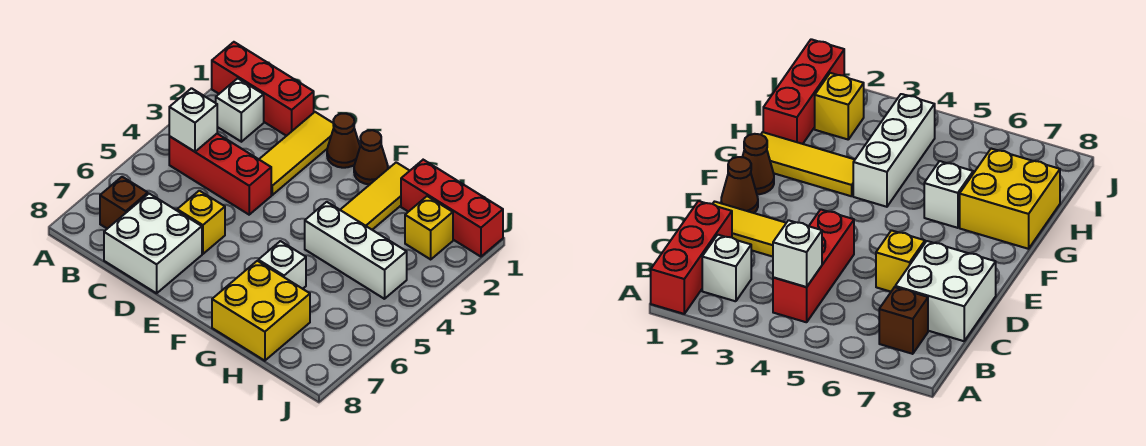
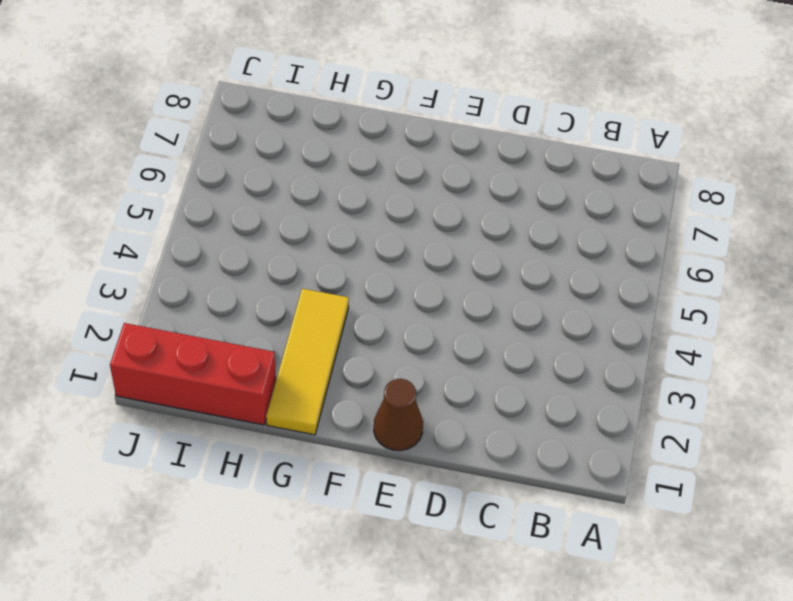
none -> red brick A1:C1 level 1
none -> white brick B2 level 1
none -> red brick B4:D4 level 1

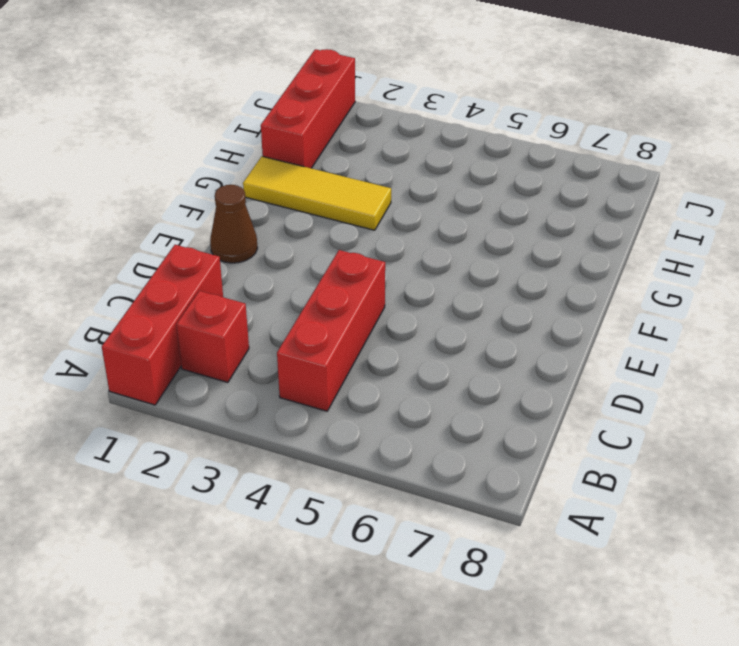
red brick B2 level 1 -> white brick B2 level 1
none -> brown brick B7 level 1
none -> white brick C7:D8 level 1
none -> yellow tile D1:D3 level 1

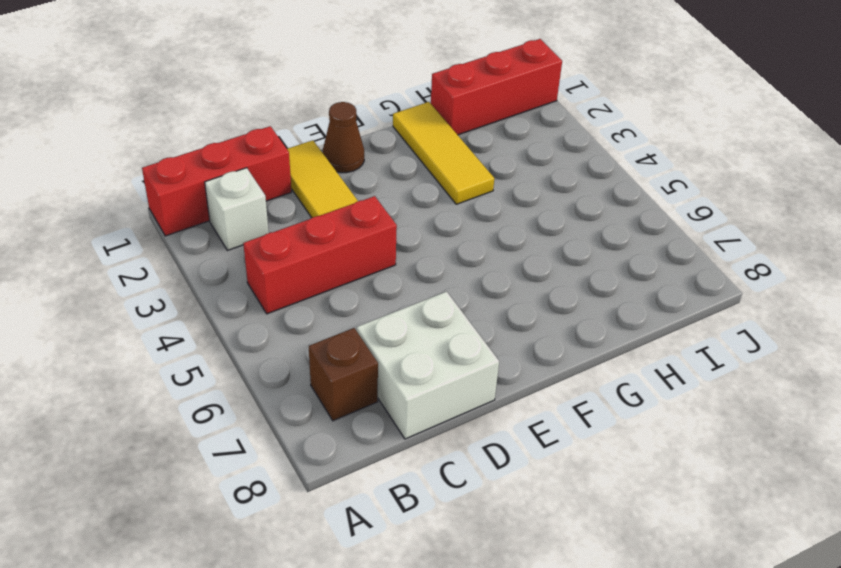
none -> yellow brick D6 level 1
none -> brown cone F1 level 1
none -> white brick G4:I4 level 1

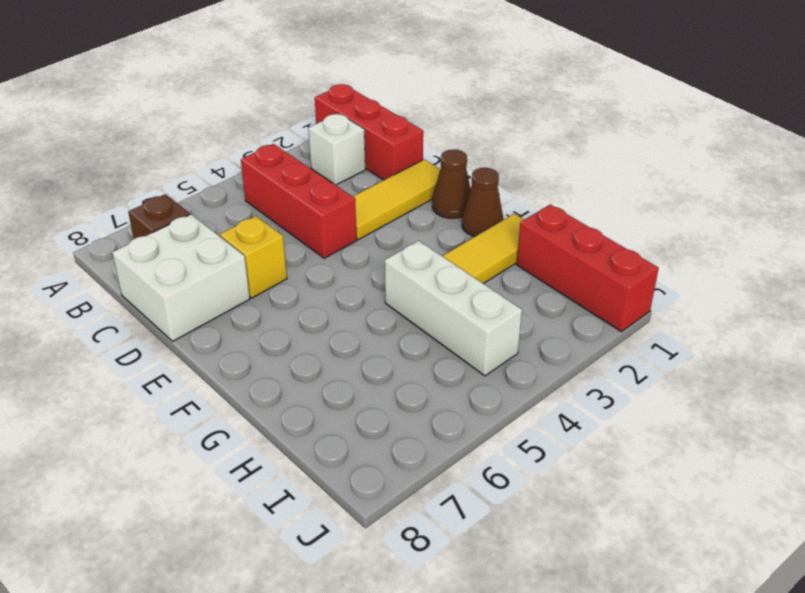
none -> white brick G6 level 1
none -> yellow brick G7:H8 level 1
none -> yellow brick I2 level 1

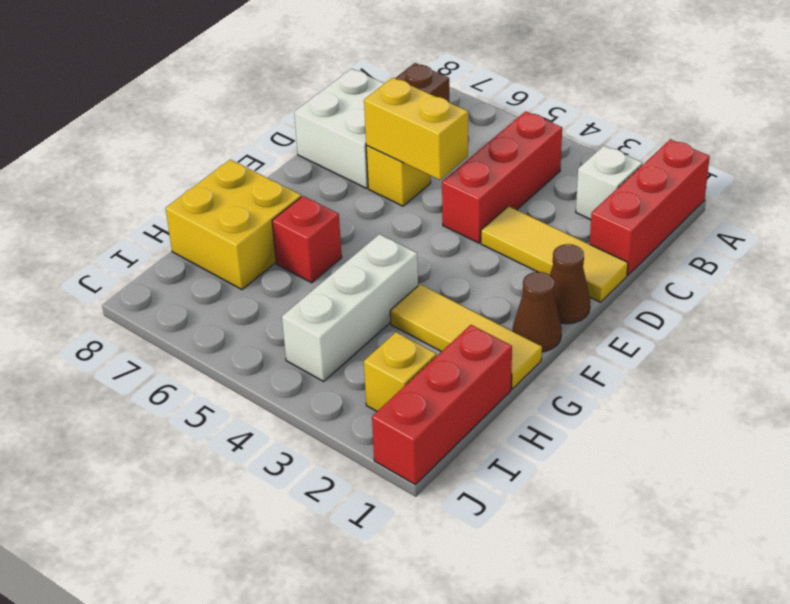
yellow brick D5:D6 level 2 -> none
red brick G6 level 1 -> white brick G6 level 1
none -> white brick B4 level 2

